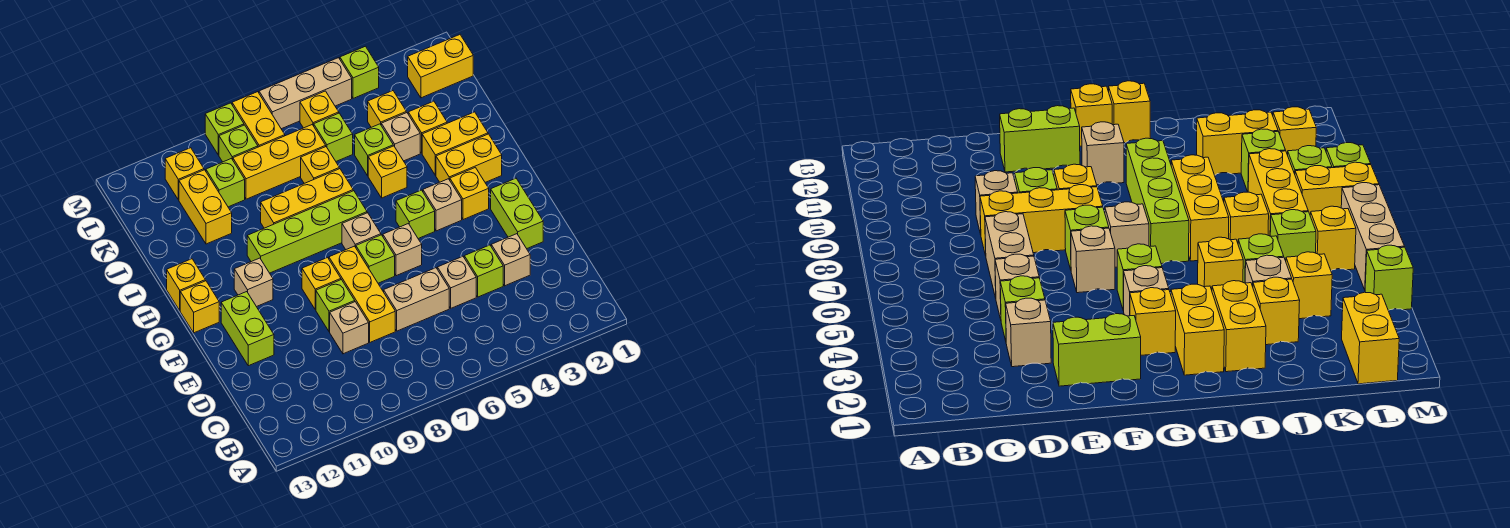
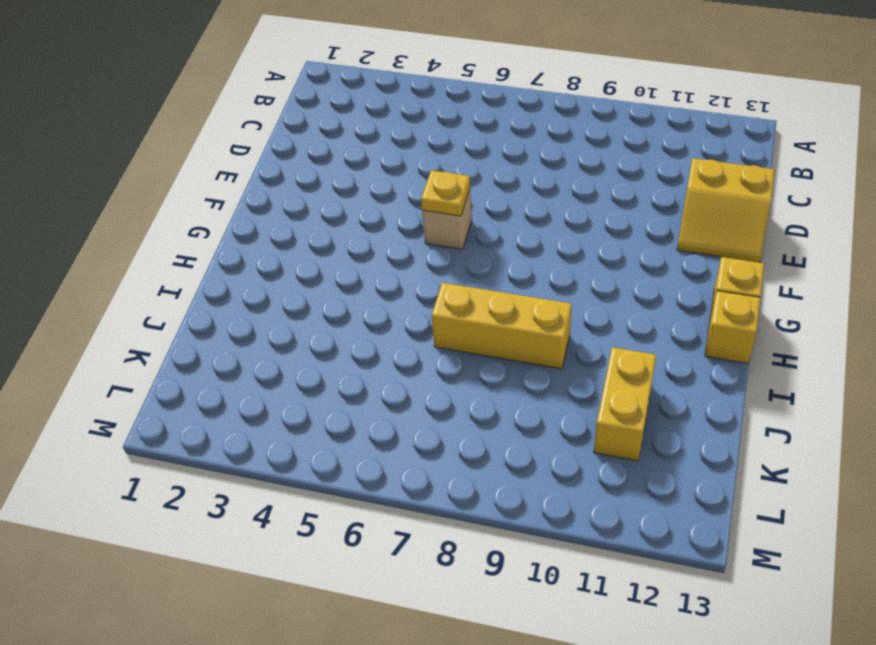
yellow slope D12:E13 level 1 top D -> lime brick E12:F12 level 1
yellow plate F6 level 2 -> none
none -> tan brick D3 level 1
none -> lime brick D4 level 1
none -> tan brick D5 level 1
none -> tan brick D6:D7 level 1

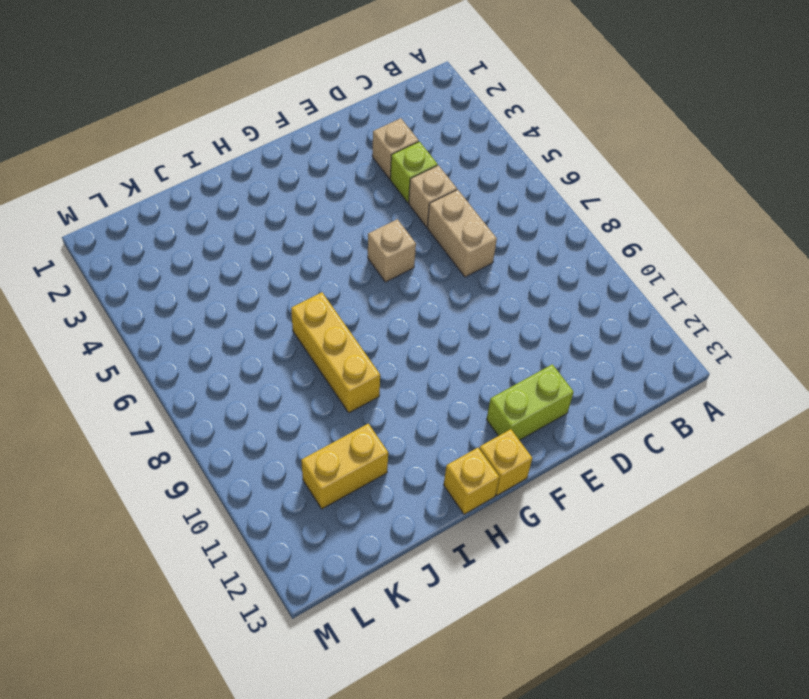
none -> yellow brick D8:F8 level 1
none -> tan brick D9 level 1
none -> lime brick E2:F2 level 1
none -> lime brick E9 level 1

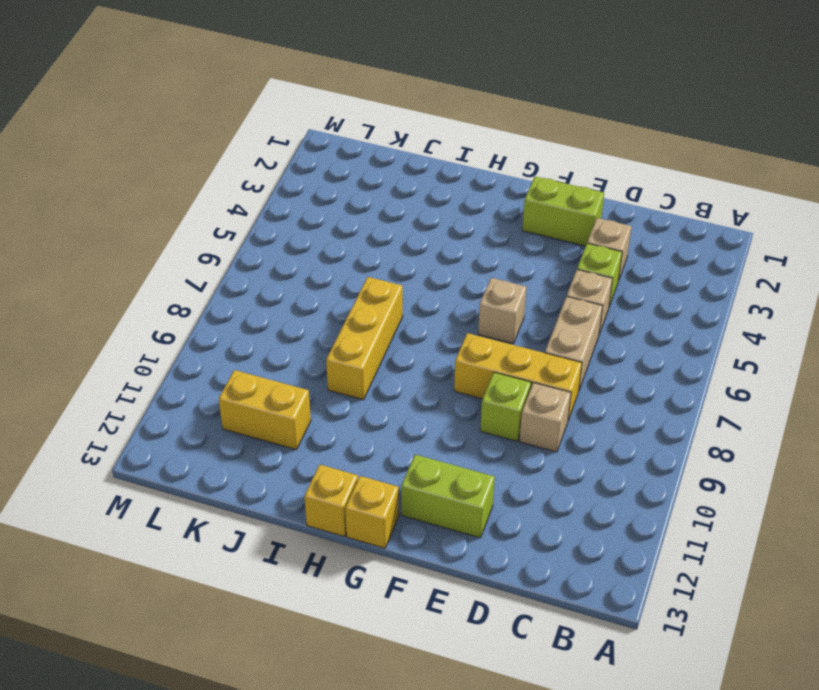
none -> lime brick F7 level 1
none -> yellow brick F9 level 1
none -> yellow brick G3 level 1
none -> tan brick G4 level 1

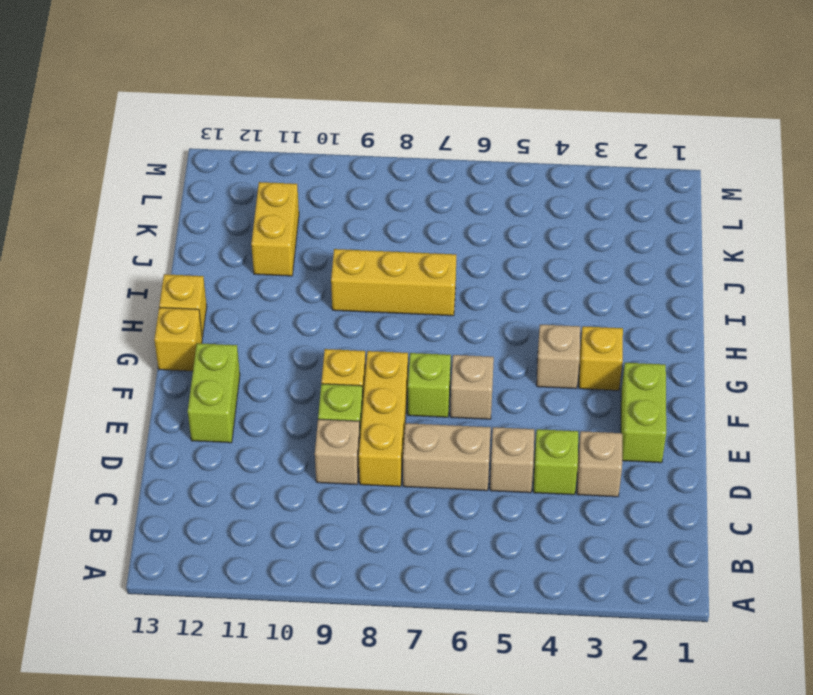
none -> lime brick G5 level 1
none -> tan brick G7 level 1
none -> tan brick G11 level 1
none -> yellow brick H2:H3 level 1

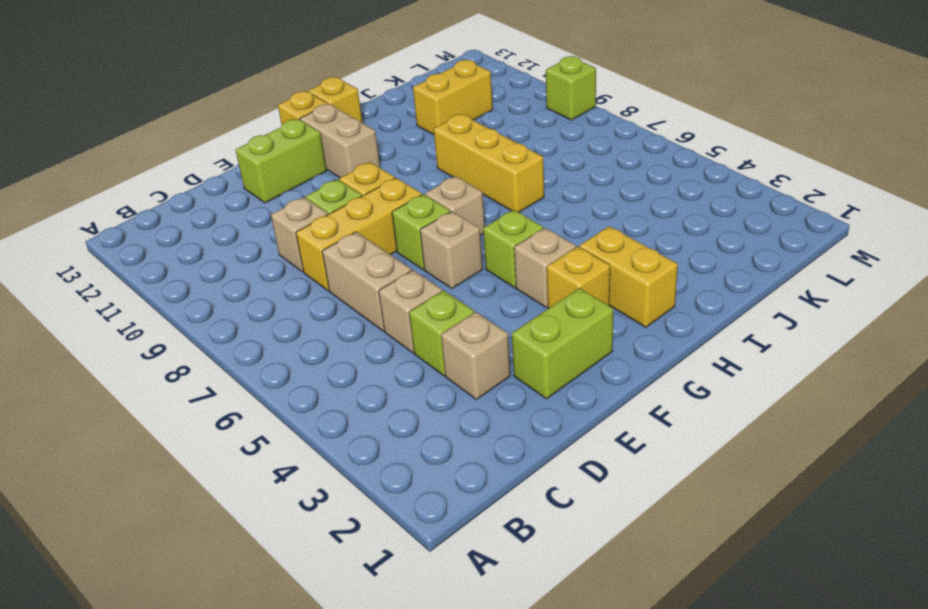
tan brick G11:G12 level 1 -> tan brick G11 level 1
none -> lime brick H7:H10 level 1
none -> yellow brick I2:I3 level 1
none -> yellow brick I5 level 1
none -> yellow brick J3 level 1

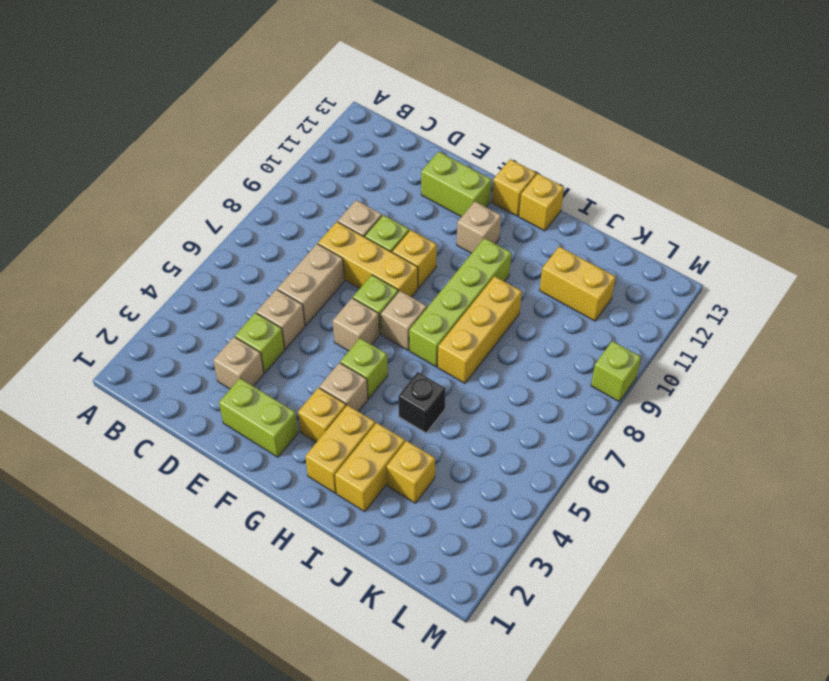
black brick I5 level 1 -> yellow brick I5 level 1
none -> tan brick J4 level 1
none -> lime brick J5 level 1
none -> yellow brick J7 level 1
none -> yellow brick K4 level 1

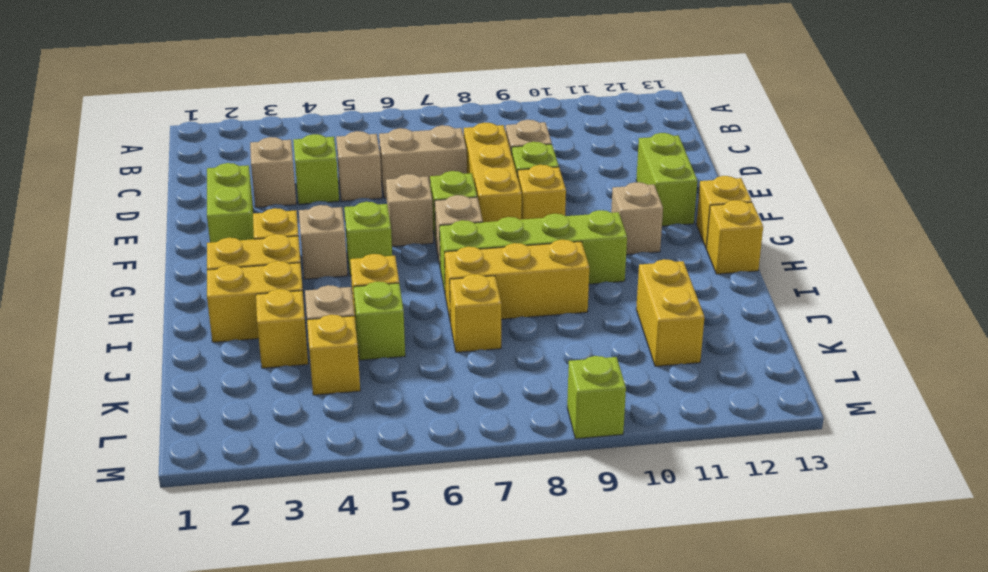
none -> lime brick K6 level 1
none -> yellow brick K7:K9 level 1
none -> lime brick K10 level 1
none -> yellow brick L1:L2 level 1

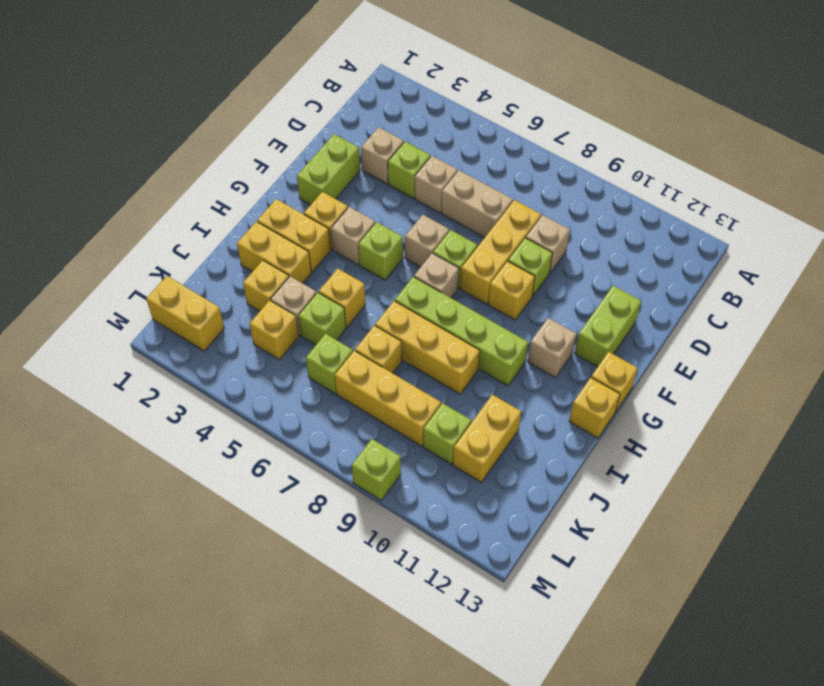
none -> yellow brick L6 level 1
none -> yellow brick L8:M8 level 1
none -> lime brick L9 level 1
none -> yellow brick L11 level 1

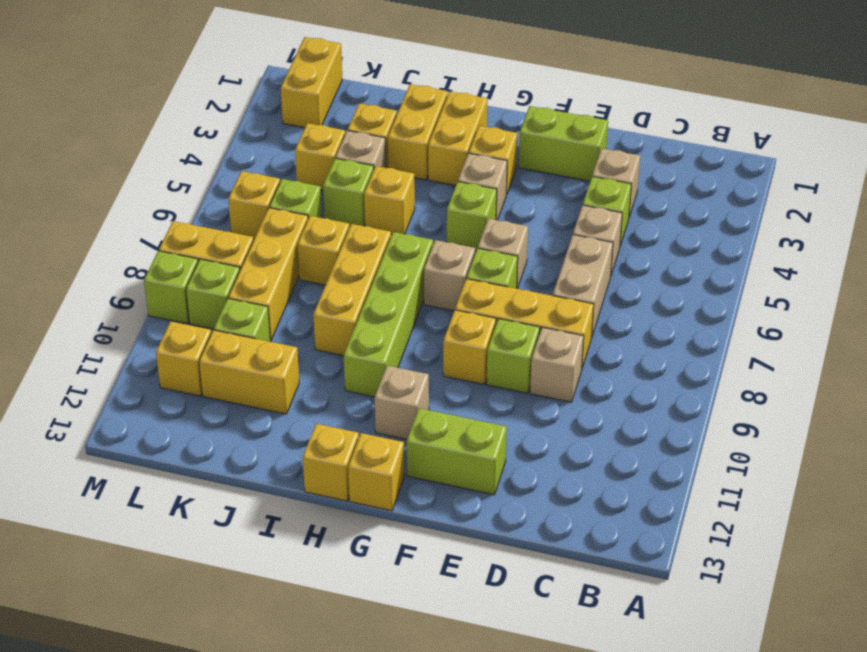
none -> lime brick M4 level 1
none -> tan brick M5:M7 level 1

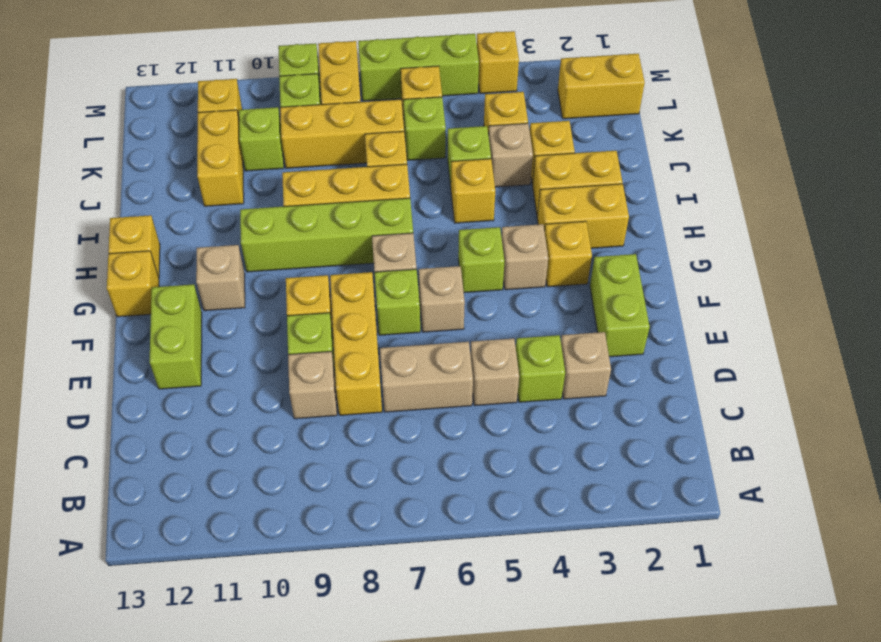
yellow brick M4 level 1 -> lime brick M4 level 1
lime brick M5:M7 level 1 -> tan brick M5:M7 level 1

